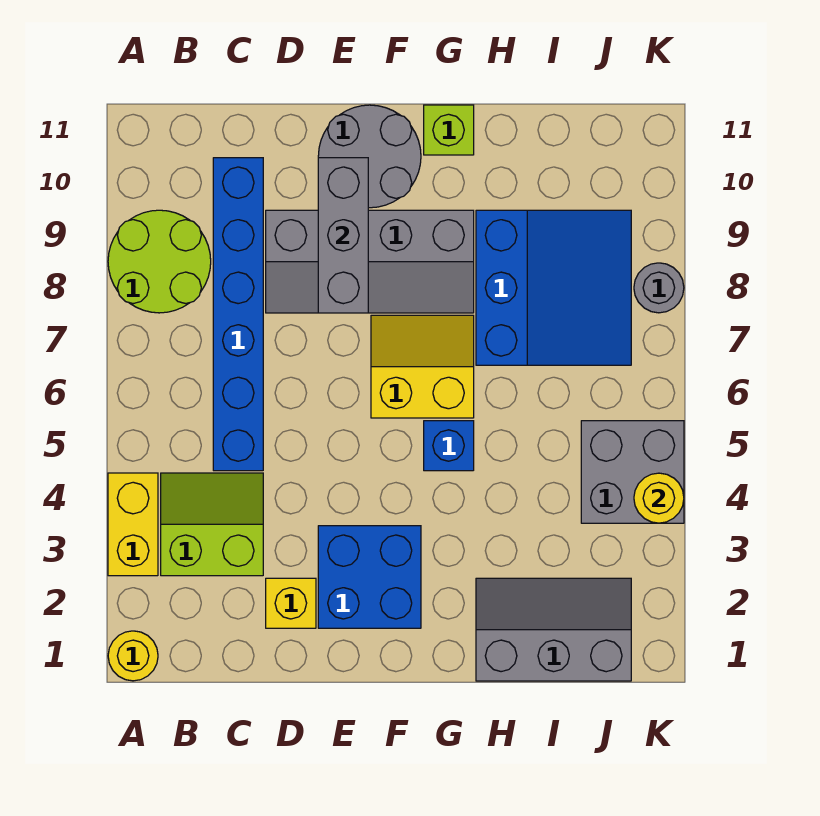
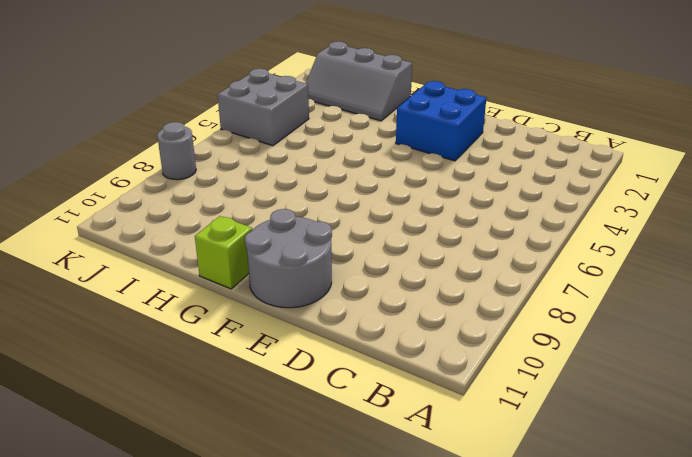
none -> yellow round brick A1 level 1
none -> yellow brick A3:A4 level 1
none -> lime round brick A8:B9 level 1

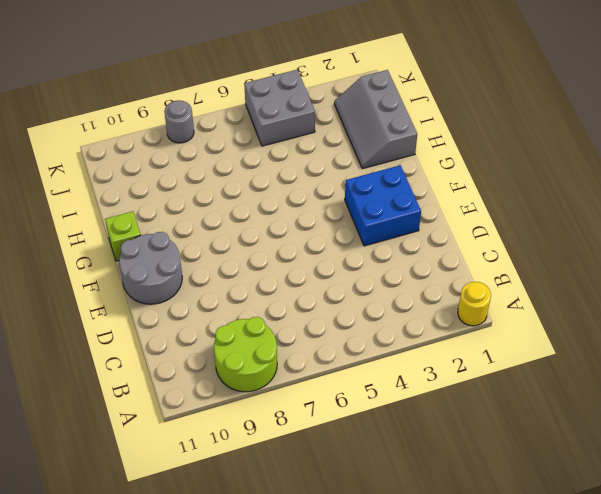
none -> yellow brick A3:A4 level 1
none -> lime slope B3:C4 level 1 top 3
none -> blue brick C5:C10 level 1

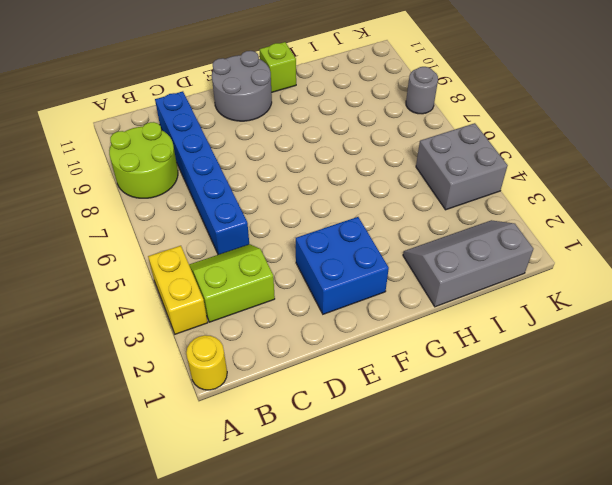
none -> yellow brick D2 level 1
none -> grey slope D8:G9 level 1 top 9
none -> yellow slope F6:G7 level 1 top 6

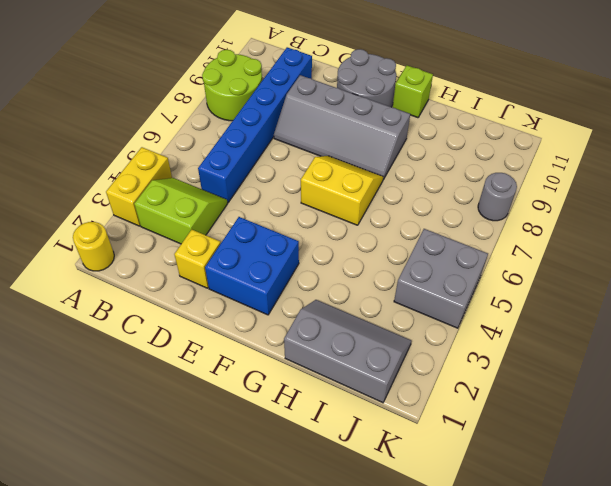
none -> blue brick G5 level 1
none -> blue slope H7:J9 level 1 top H
none -> grey brick E8:E10 level 2

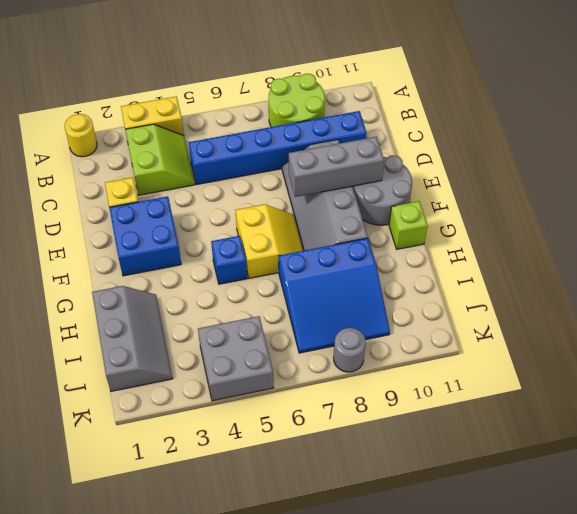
none -> yellow round brick K4 level 2

